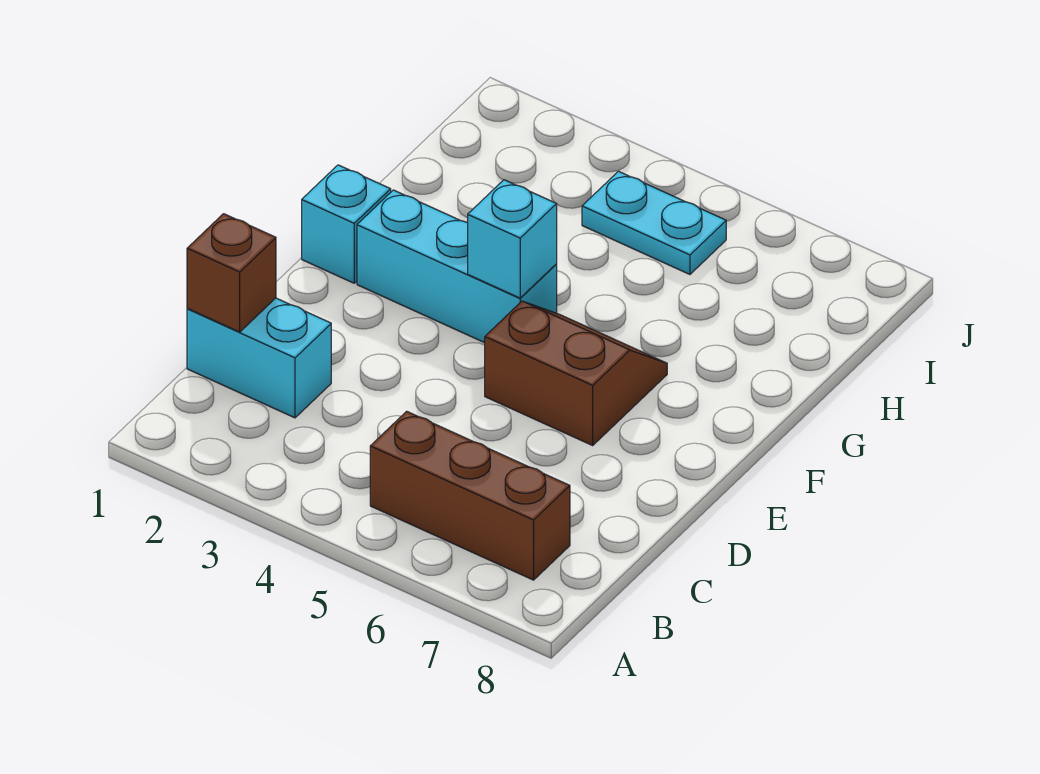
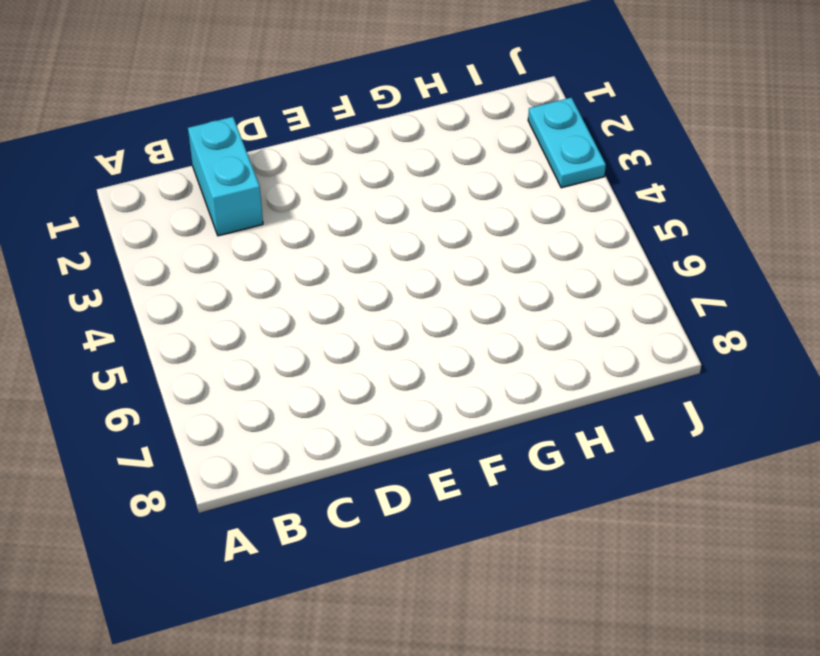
cyan plate J2:J3 level 1 -> cyan plate I4:I5 level 1
none -> brown brick B5:B7 level 1
none -> brown slope E5:F6 level 1 top E

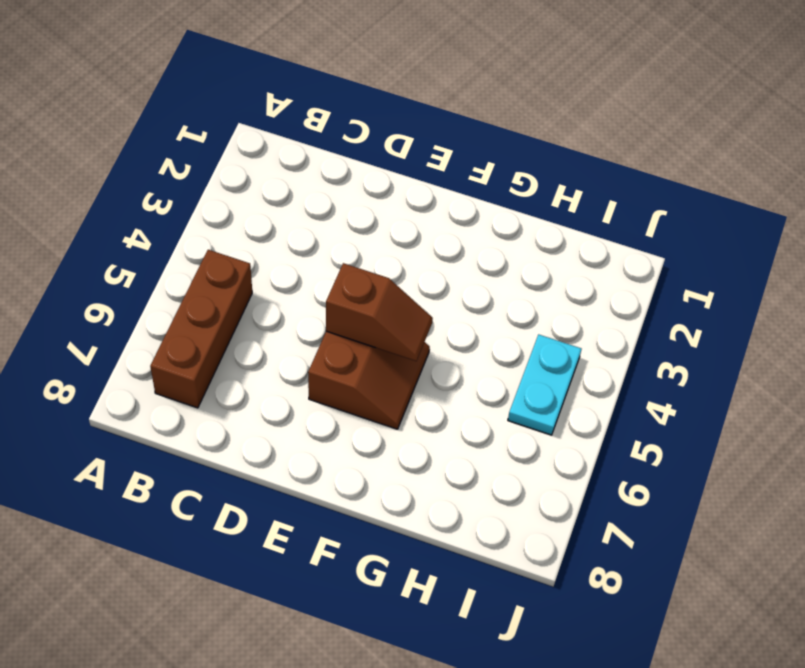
brown slope E5:F5 level 2 top E -> none
none -> cyan brick C1:C2 level 1
none -> cyan brick F1 level 1

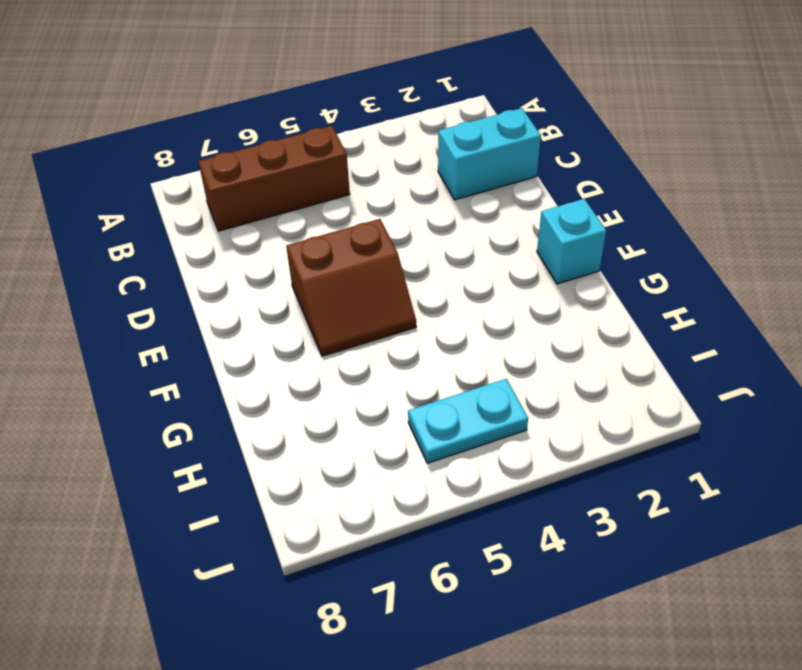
none -> cyan brick F2:F4 level 1
none -> brown brick C1 level 2

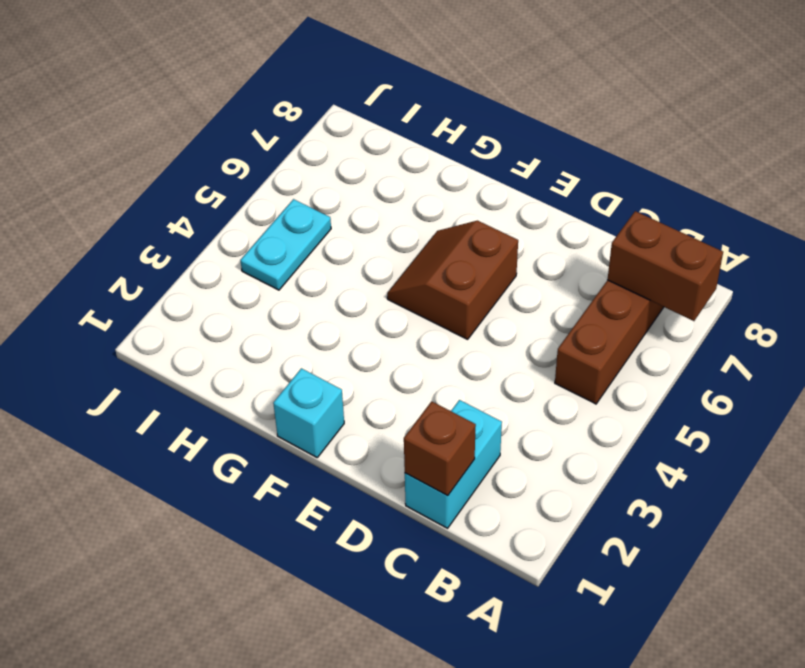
brown brick A7:B7 level 2 -> none
none -> cyan brick F2:F4 level 1
none -> cyan brick F4 level 2

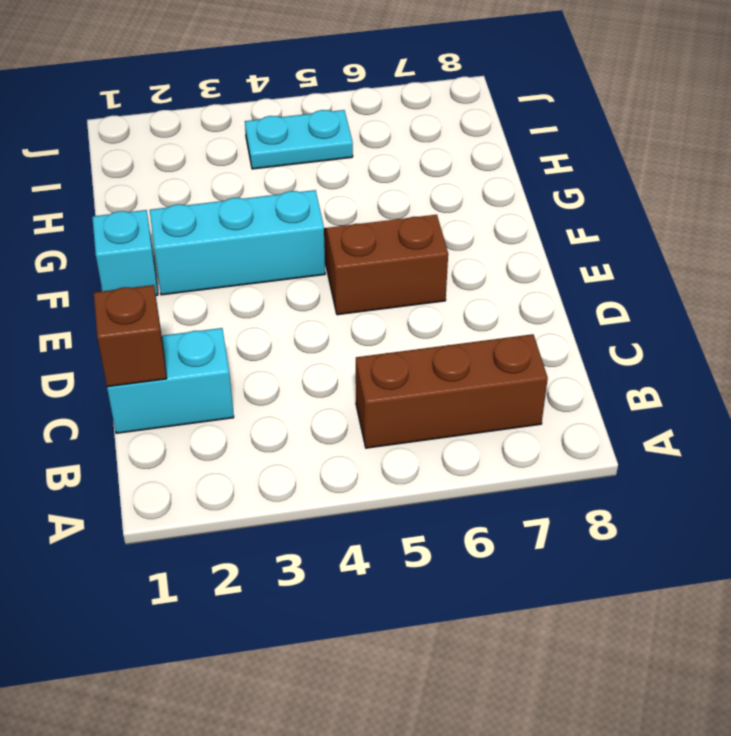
none -> cyan brick F4 level 2

